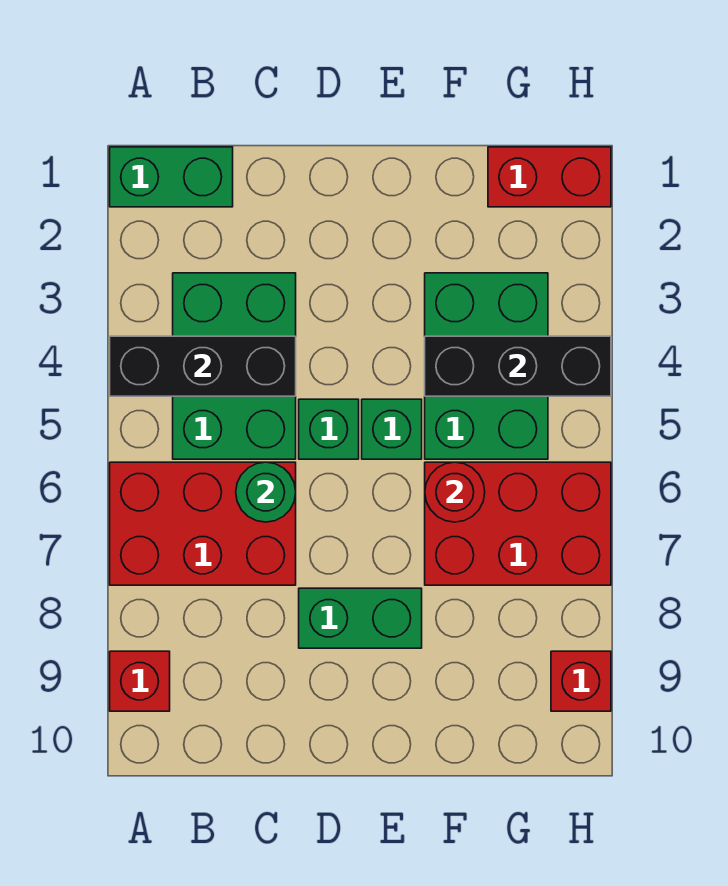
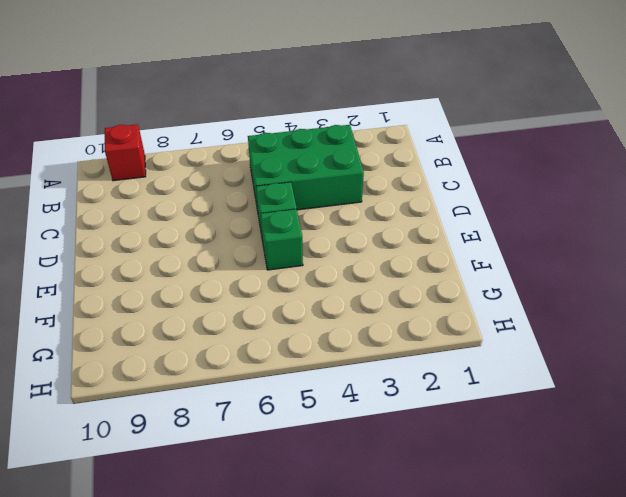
none -> green brick A1:B1 level 1
none -> red brick A6:C7 level 1
none -> green brick D8:E8 level 1

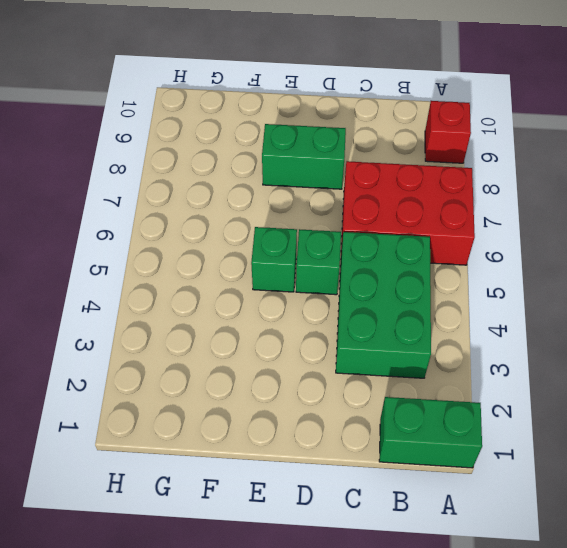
none -> green brick F3:G5 level 1
none -> red brick F6:H7 level 1
none -> red brick G1:H1 level 1

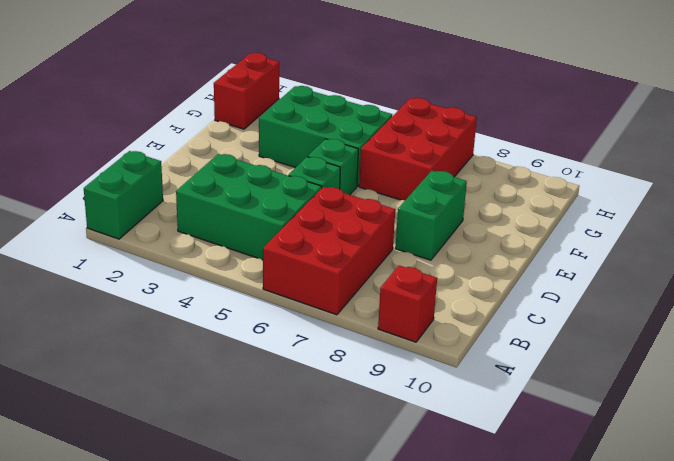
none -> red brick H9 level 1
none -> black brick A4:C4 level 2
none -> green round brick C6 level 2

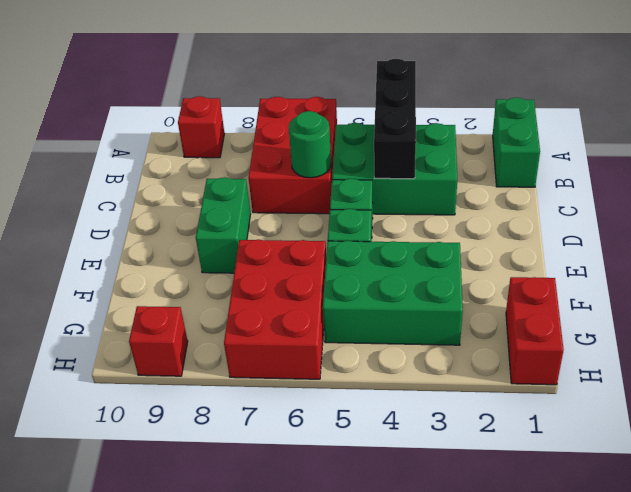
none -> black brick F4:H4 level 2
none -> red round brick F6 level 2

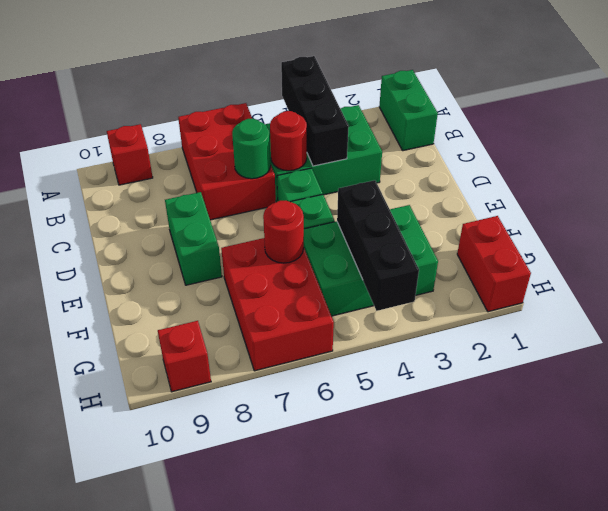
red round brick C5 level 2 -> none

